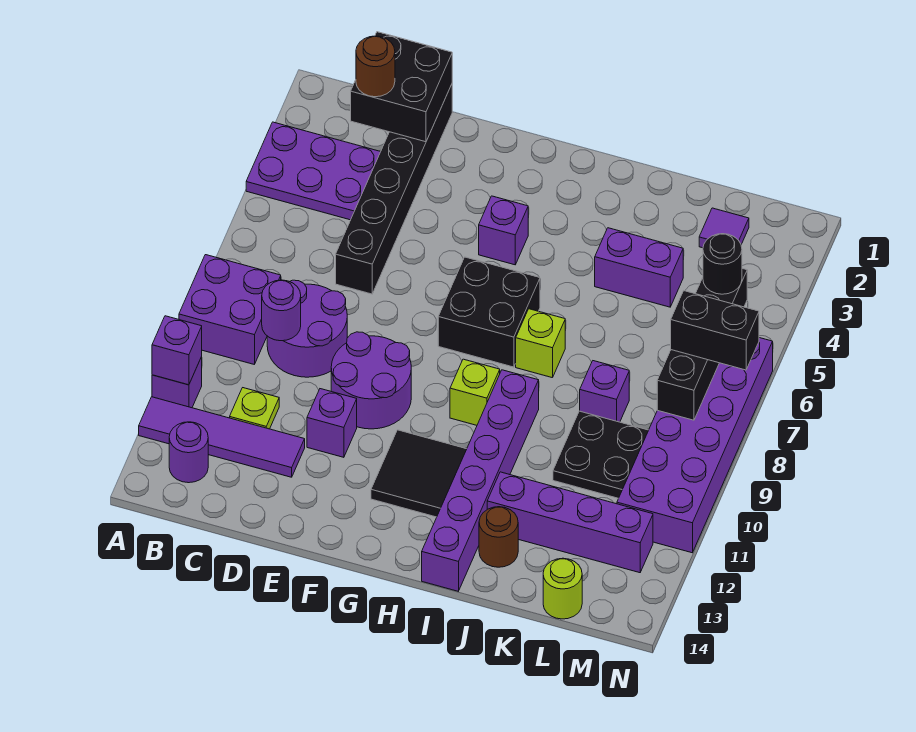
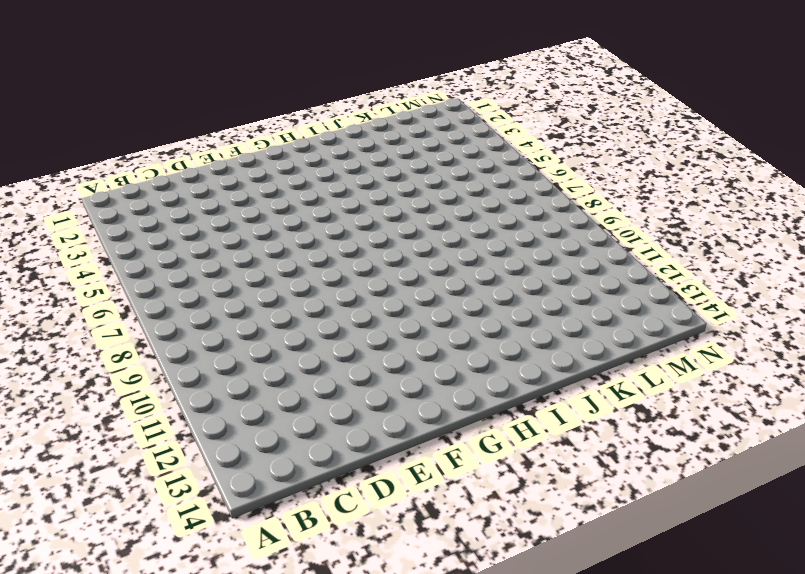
none -> purple plate A3:C4 level 1
none -> purple brick A8:B9 level 1
none -> purple brick A11 level 1
none -> purple tile A12:D12 level 1

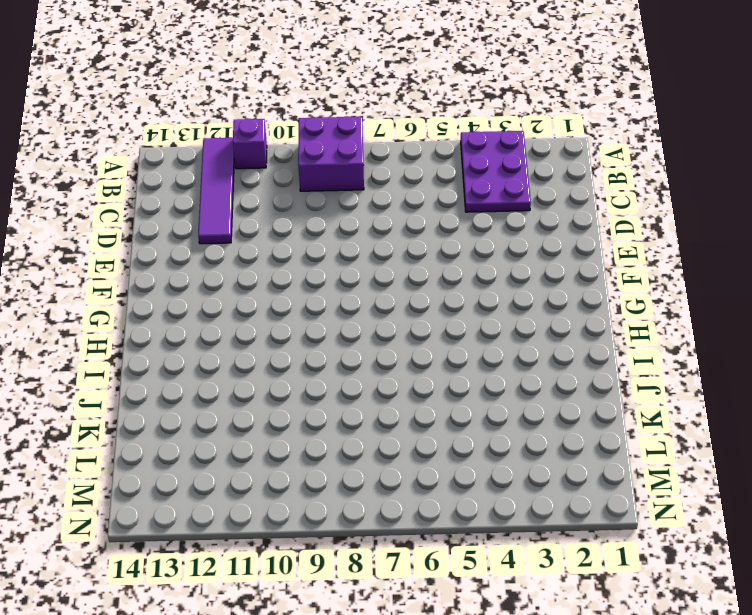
none -> purple round brick B13 level 1
none -> purple round brick C8:D9 level 1
none -> lime plate C11 level 1
none -> black brick D1:D6 level 1

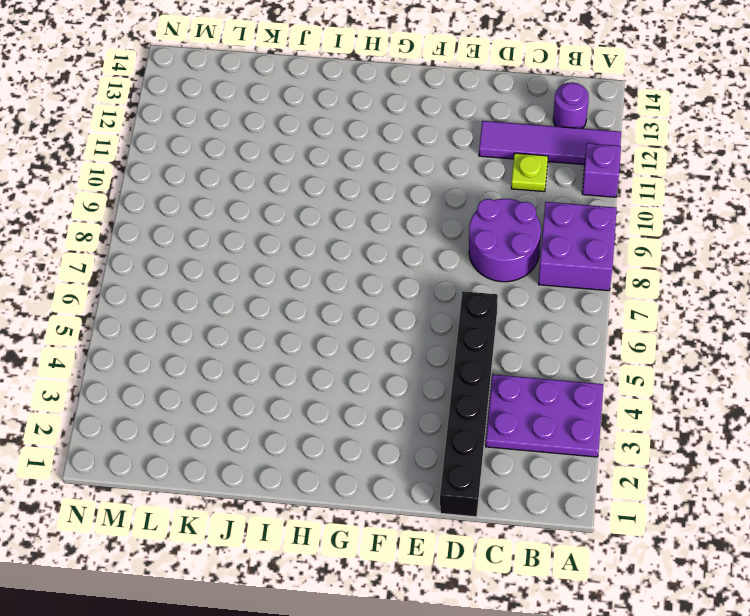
none -> purple round brick E9:F10 level 1
none -> purple brick E11 level 1
none -> purple brick G4 level 1
none -> black brick G6:H7 level 1

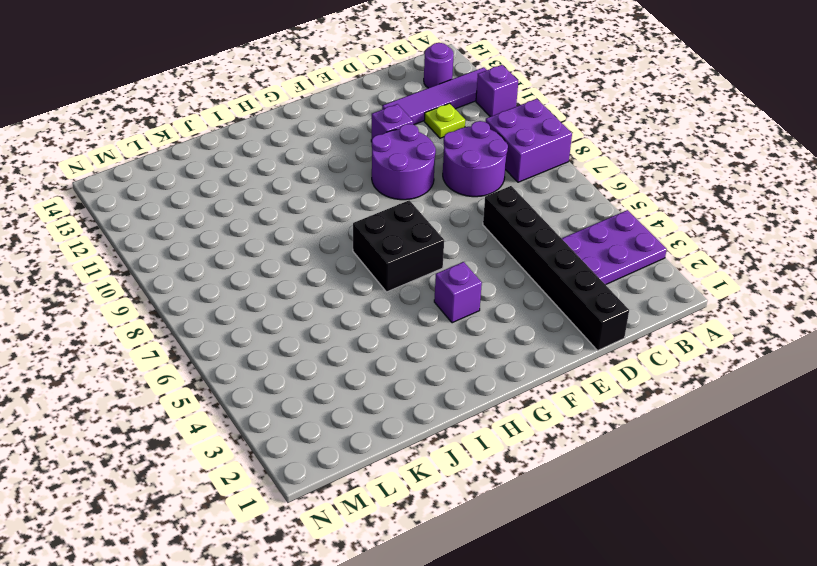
none -> black tile G11:H12 level 1
none -> lime brick H9 level 1
none -> lime brick I7 level 1
none -> purple brick I9:I14 level 1

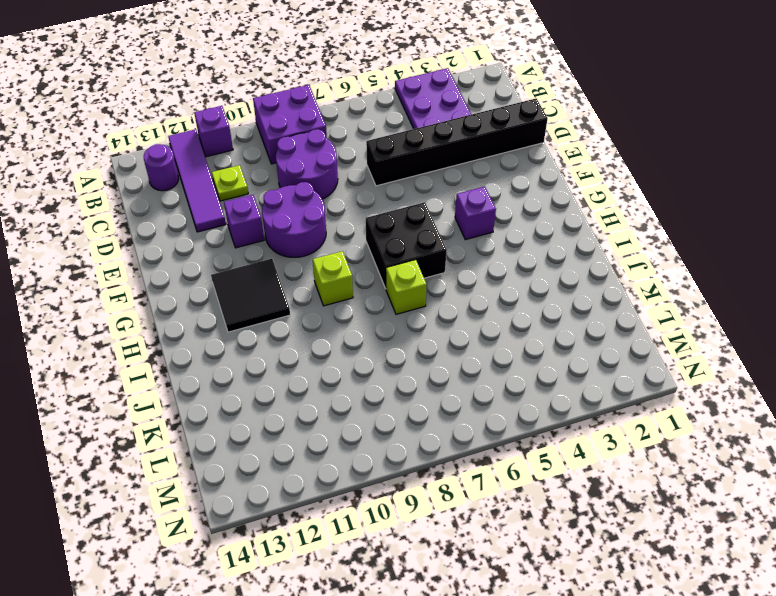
none -> purple brick I9:I14 level 1
none -> purple brick J4:K4 level 1
none -> purple brick J12:M12 level 1
none -> brown round brick J13 level 1

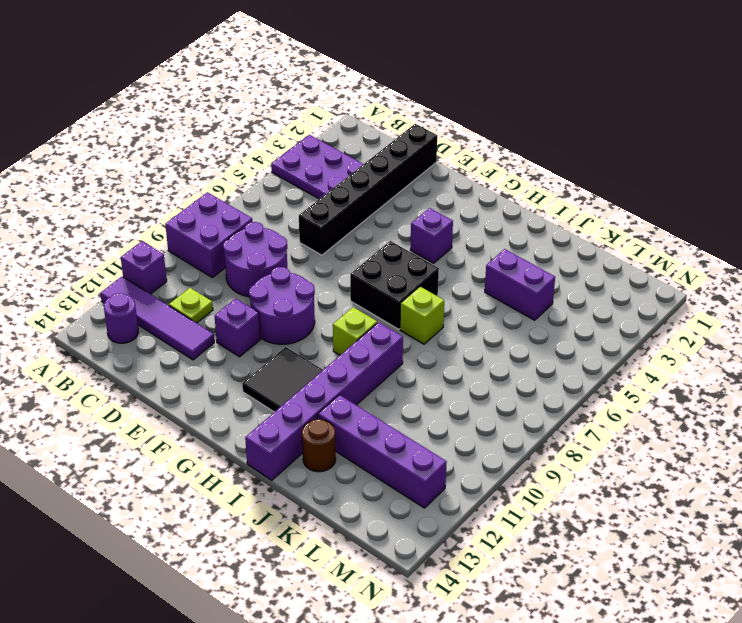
none -> purple brick K8 level 1
none -> black plate K9:L10 level 1
none -> purple tile L2 level 1
none -> lime round brick L14 level 1

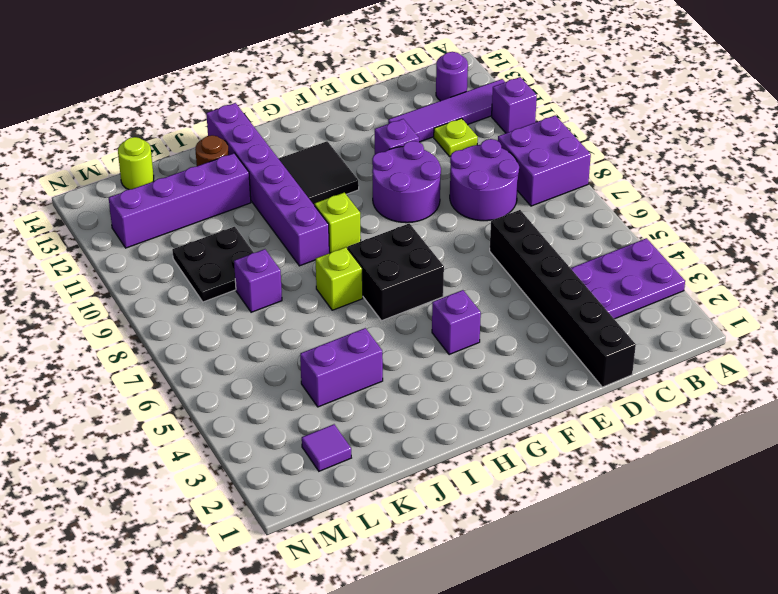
none -> purple brick M6:N11 level 1
none -> purple brick A11 level 2
none -> black brick C1:D2 level 2
none -> purple round brick C9 level 2

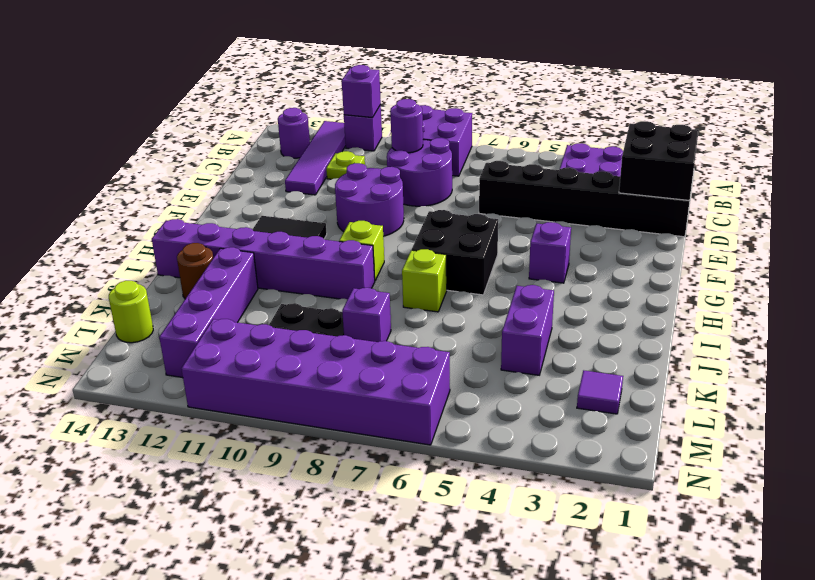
none -> purple brick E11 level 1
none -> black brick M5:M8 level 2
none -> brown round brick C2 level 3
none -> black round brick M5 level 3

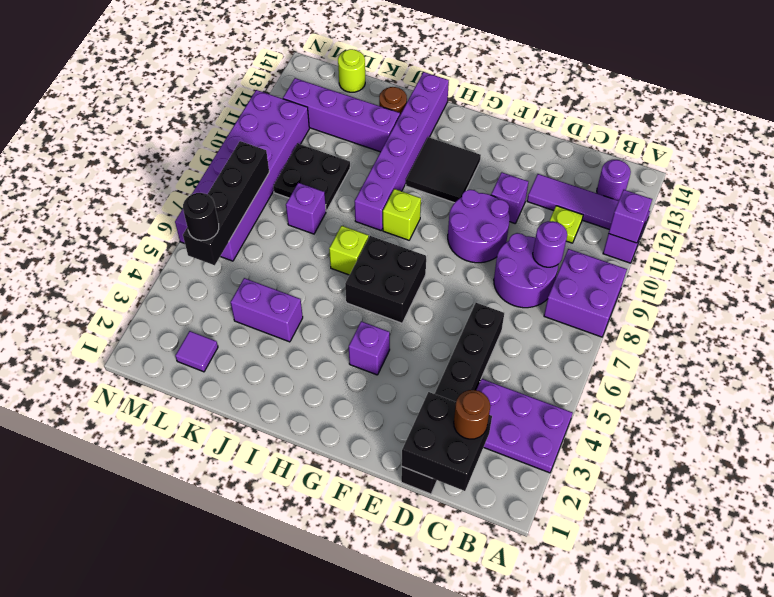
none -> black brick M7:N7 level 3

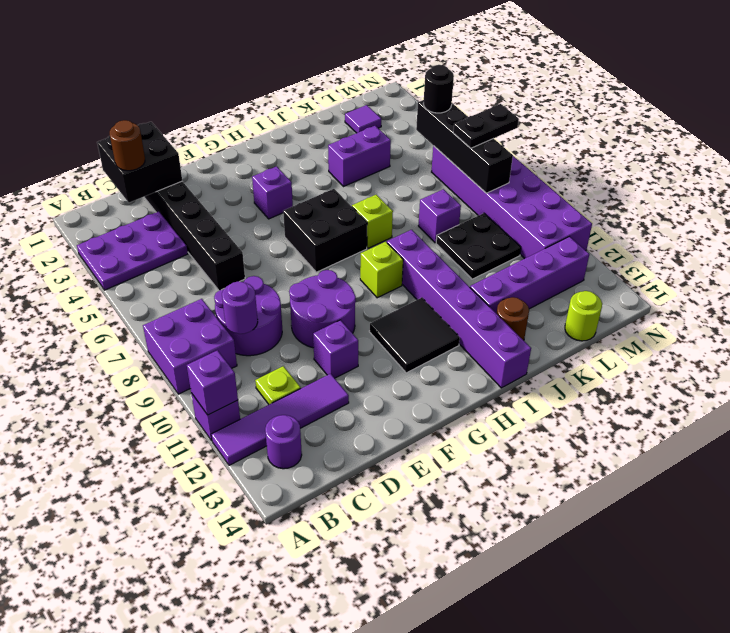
black plate M7:N7 level 3 -> black brick M7:N7 level 3

